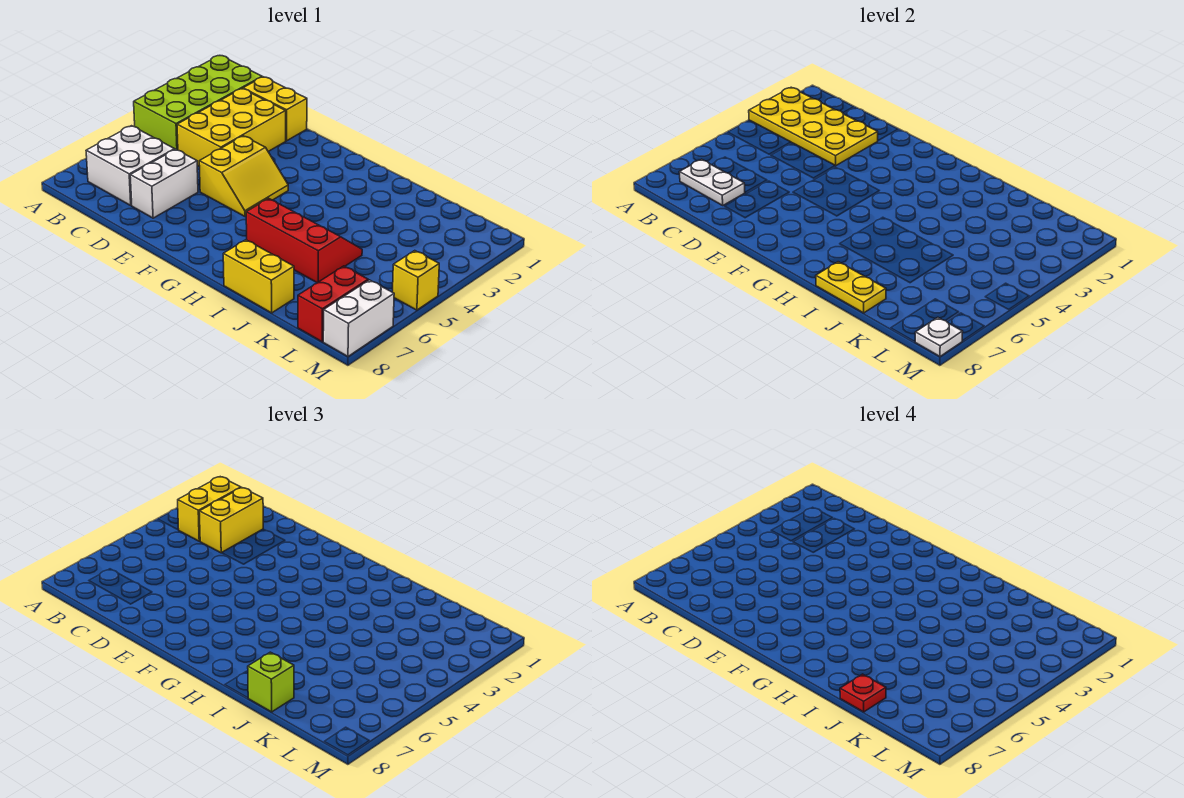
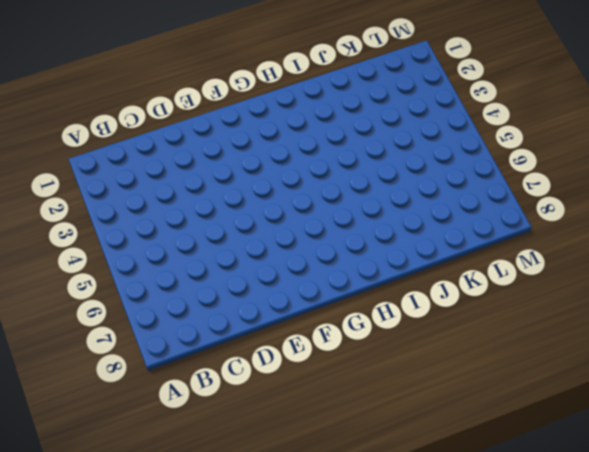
none -> lime brick A1:B4 level 1
none -> white brick B6:C7 level 1
none -> yellow brick C1:D1 level 1

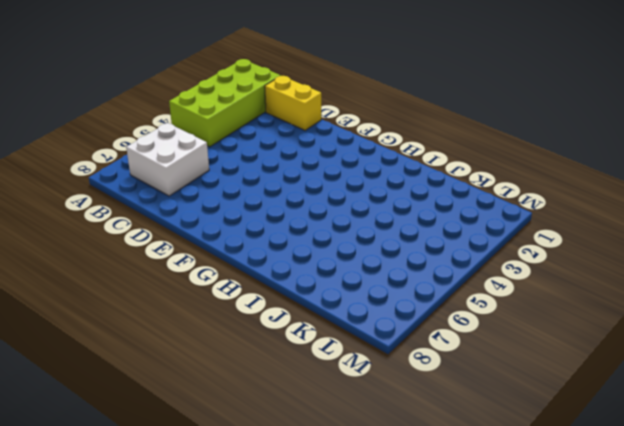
none -> yellow brick C2:D4 level 1
none -> white brick D6:D7 level 1
none -> yellow slope E4:F5 level 1 top E

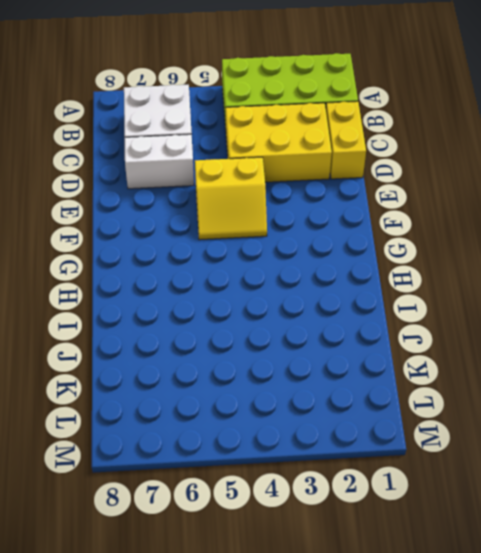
none -> red slope H5:J6 level 1 top 6
none -> yellow brick I8:J8 level 1
none -> red brick L7:L8 level 1

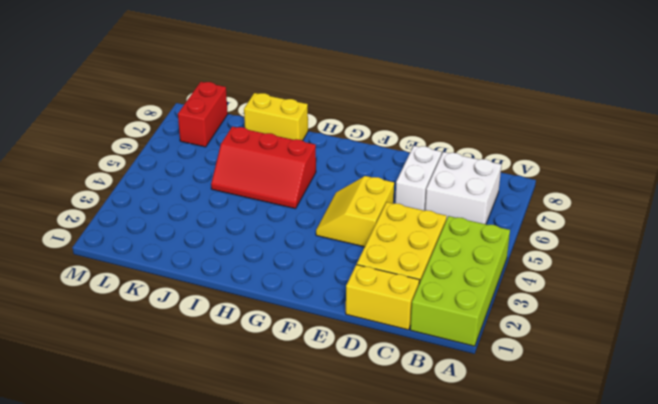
none -> yellow brick M5 level 1
none -> white brick M7:M8 level 1
none -> yellow plate A2:D3 level 2

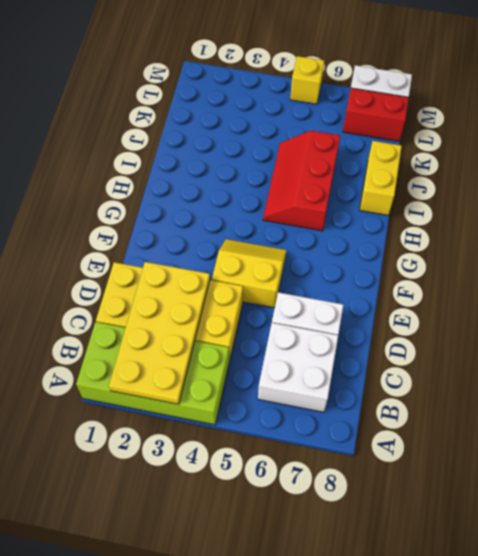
none -> white plate B7:C7 level 2
none -> yellow plate I8:J8 level 2
none -> white plate M8 level 2

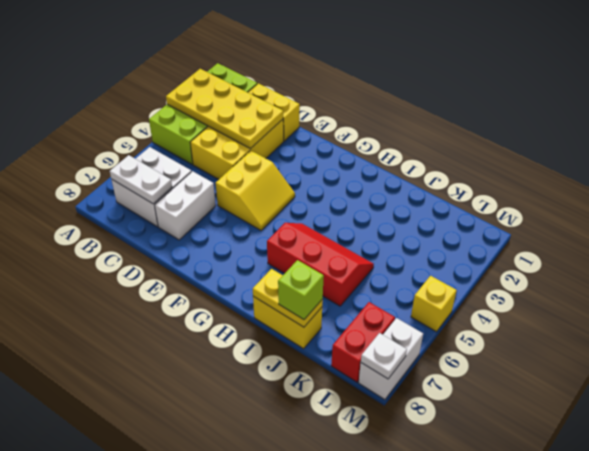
none -> yellow brick B2:B3 level 3
none -> yellow brick C2:C3 level 3
none -> red plate J8 level 4

